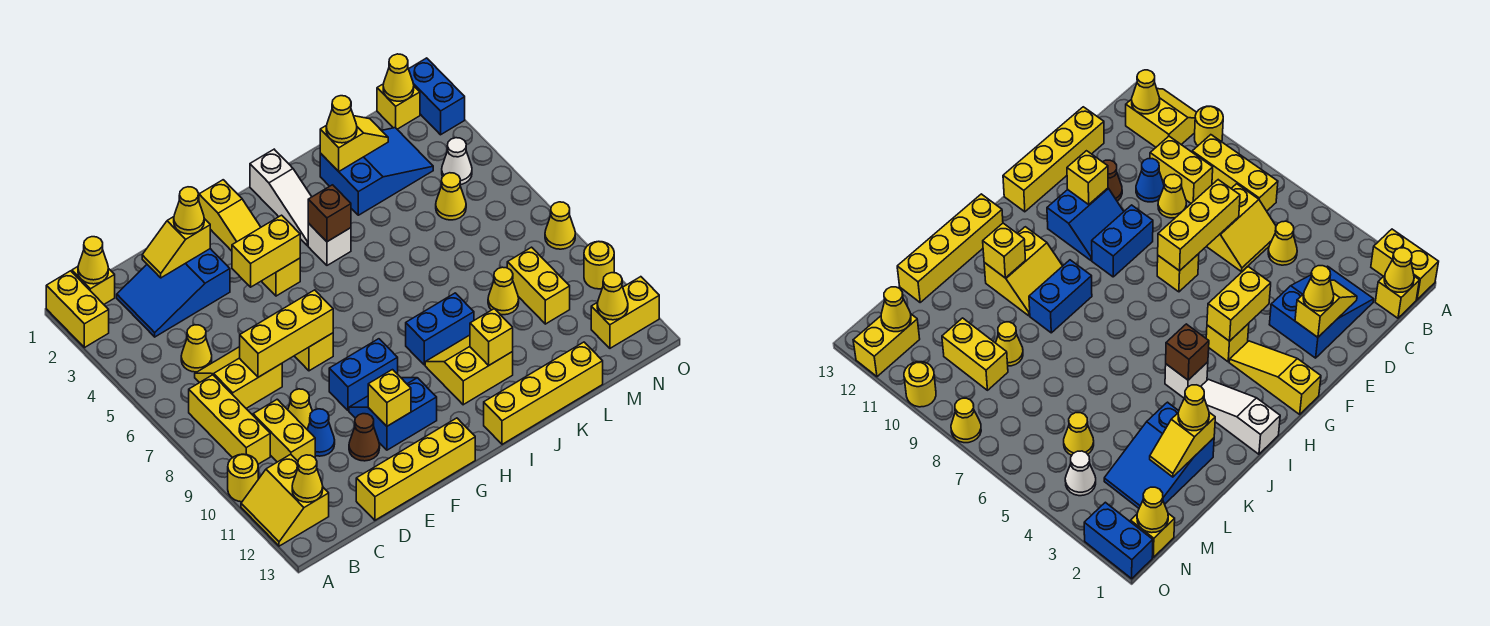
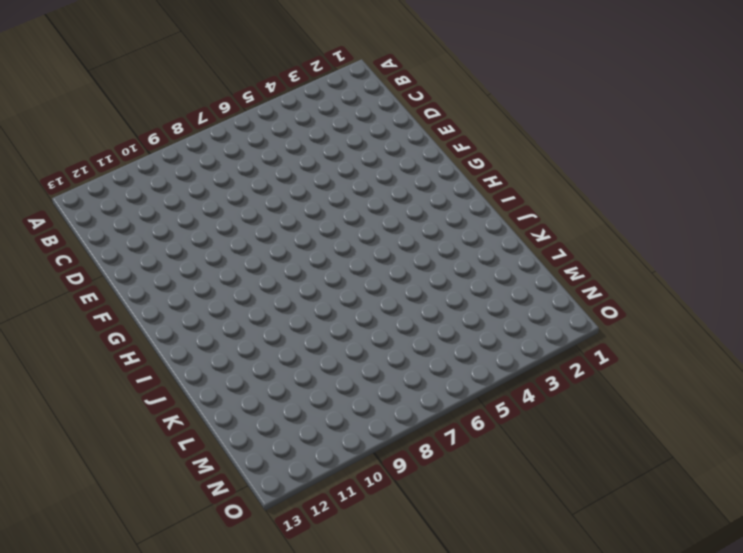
none -> yellow brick A1:A2 level 1
none -> yellow round brick A10 level 1
none -> yellow slope A11:B12 level 1 top B
none -> yellow brick B1 level 1

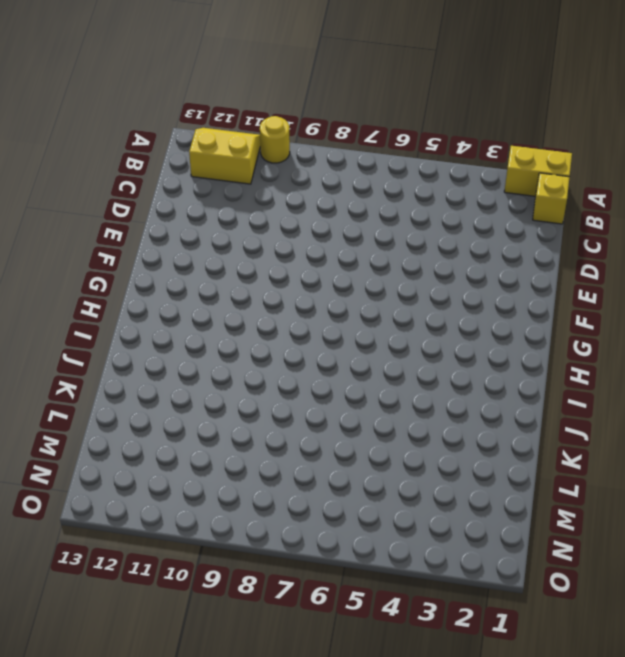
none -> yellow brick B7:B9 level 1
none -> blue slope C2:E3 level 1 top E
none -> yellow cone C5 level 1
none -> yellow slope C6:D7 level 1 top 7

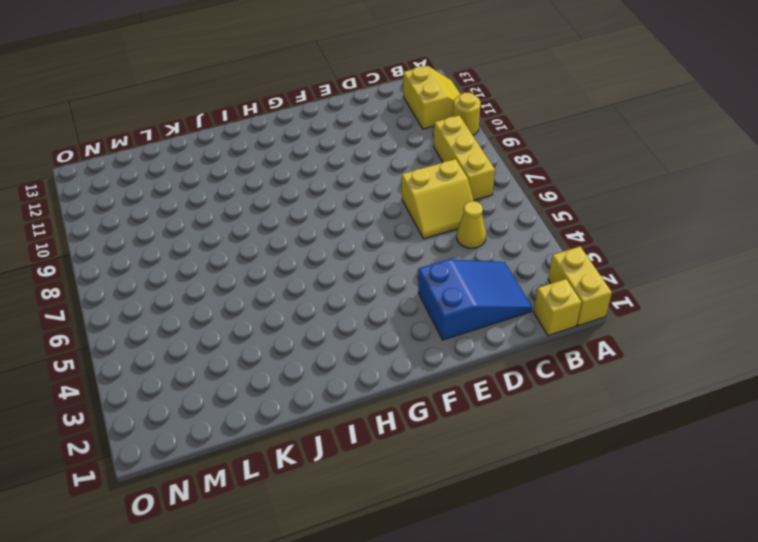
none -> yellow brick C9:C10 level 1
none -> yellow cone D9 level 1
none -> blue cone D10 level 1
none -> yellow brick D13:G13 level 1

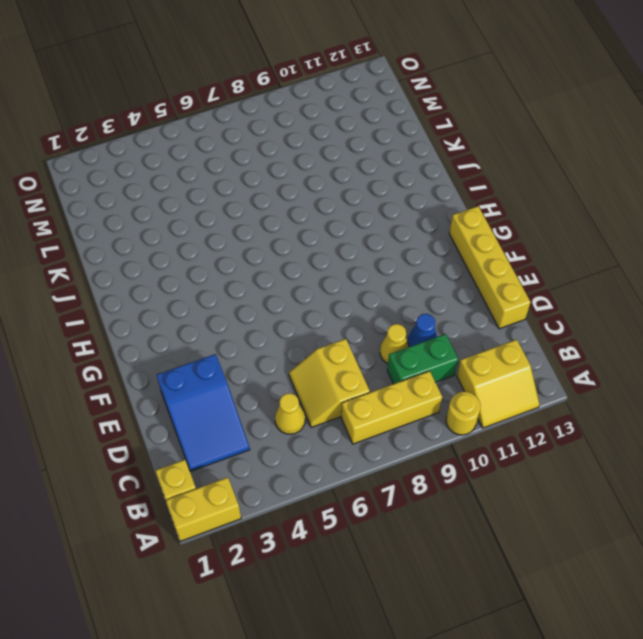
green brick C9:C10 level 1 -> yellow brick C9:C10 level 1
none -> brown cone E11 level 1
none -> yellow brick F7 level 1
none -> blue brick F9:G9 level 1
none -> blue slope F10:G11 level 1 top 11

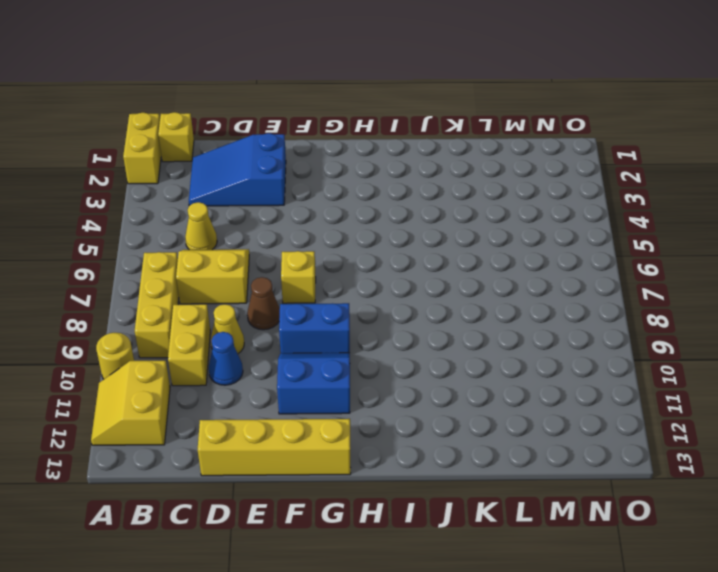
brown cone E8 level 1 -> brown cone E11 level 1
none -> yellow slope G1:G3 level 1 top 1
none -> yellow brick G4 level 1
none -> white slope I1:I3 level 1 top 1
none -> white brick I4 level 1

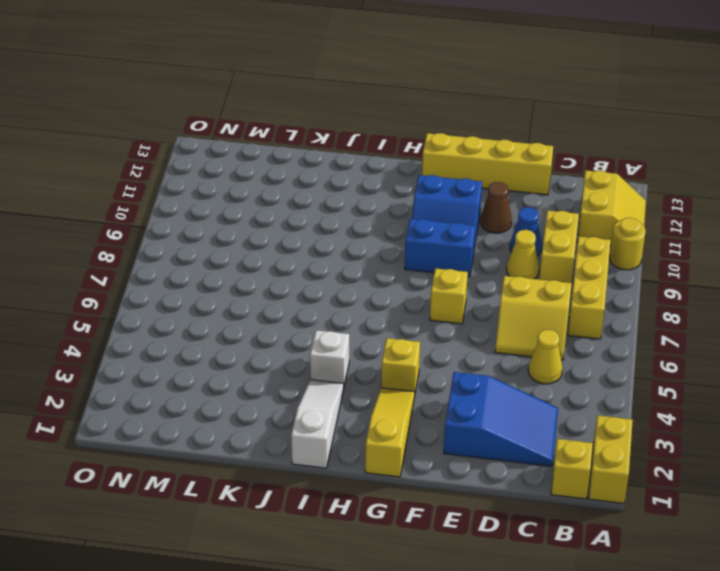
none -> blue brick I9:J9 level 1
none -> yellow slope I10:J11 level 1 top 11
none -> yellow brick I13:L13 level 1
none -> blue slope K2:M3 level 1 top K

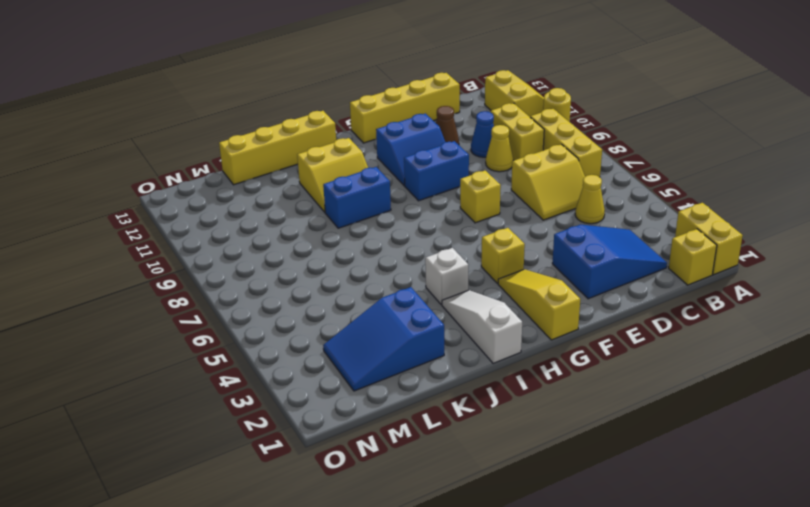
none -> yellow cone L9 level 1
none -> yellow cone M5 level 1
none -> yellow brick M9:M10 level 1
none -> yellow brick N1 level 1

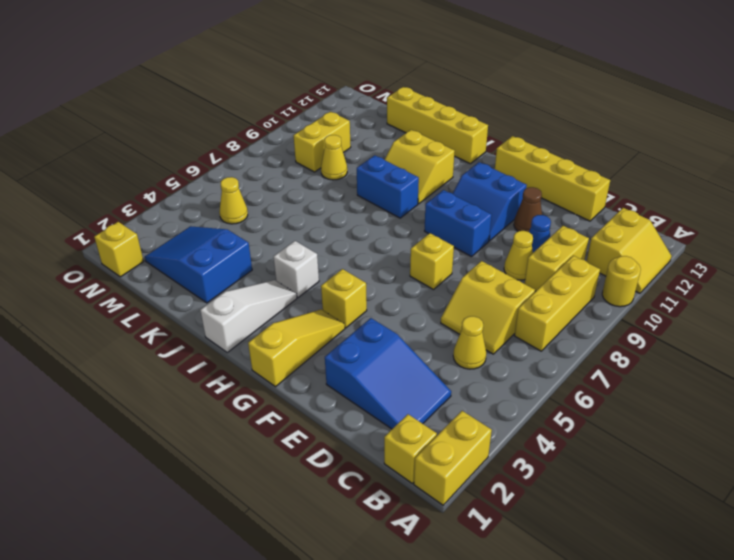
none -> white cone N4 level 1
none -> yellow brick N12:O12 level 1
none -> blue brick O1:O2 level 1
none -> yellow cone O8 level 1

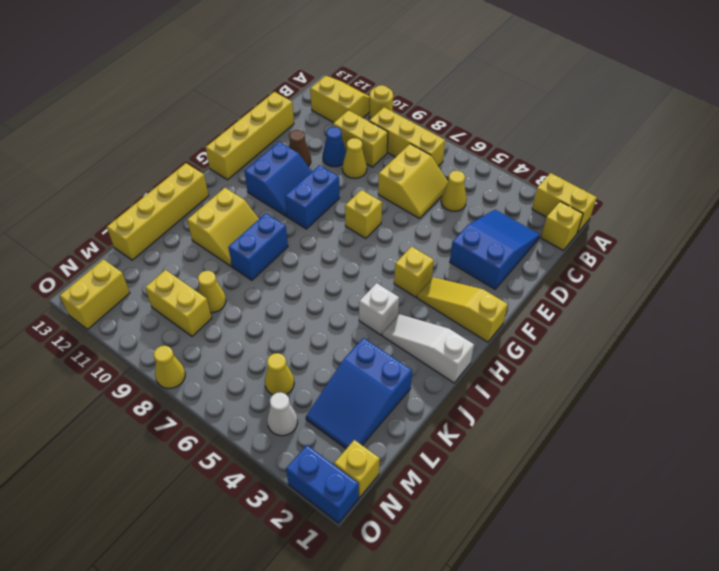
none -> yellow round brick O10 level 1
none -> yellow cone B1 level 2
none -> yellow cone B12 level 2
none -> yellow slope D2:E2 level 2 top E

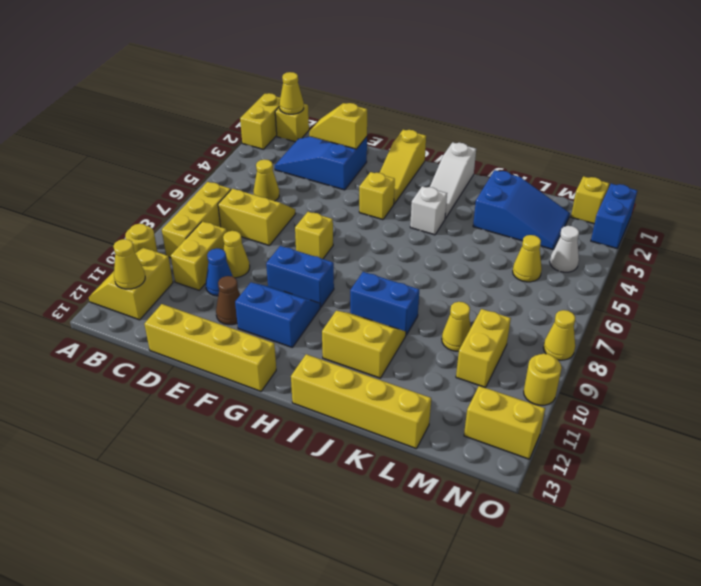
none -> yellow brick D7:F7 level 2
none -> yellow brick F4:G4 level 2
none -> yellow brick F11 level 2
none -> brown brick I4 level 2

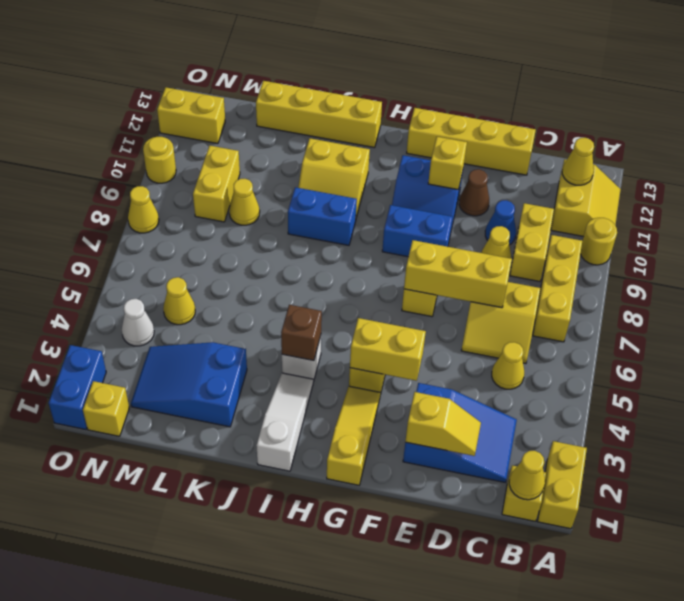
none -> yellow brick J11 level 2
none -> yellow slope K2:L2 level 2 top K
none -> yellow cone N1 level 2
none -> yellow cone N12 level 2

